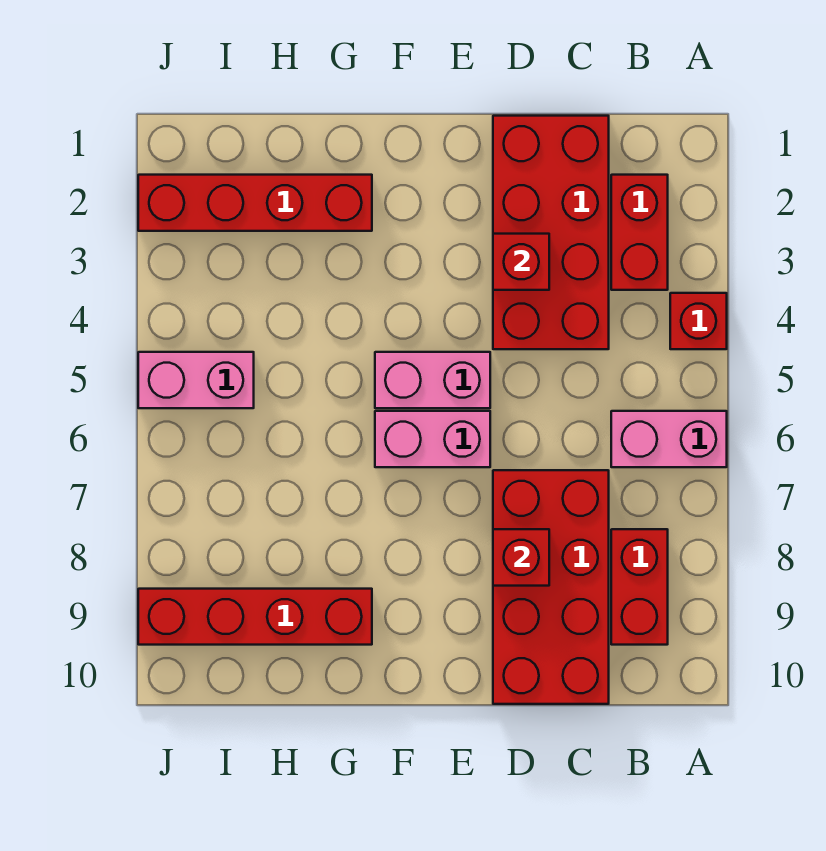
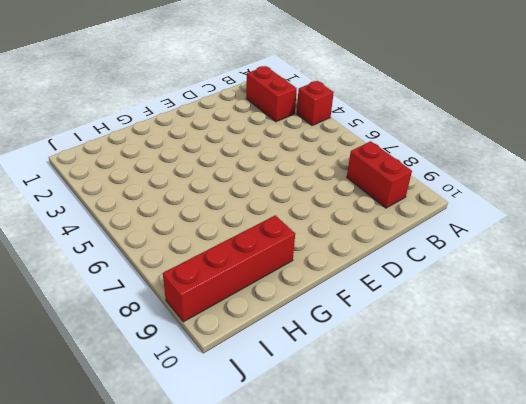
none -> pink brick A6:B6 level 1
none -> red brick C1:D4 level 1
none -> red brick C7:D10 level 1

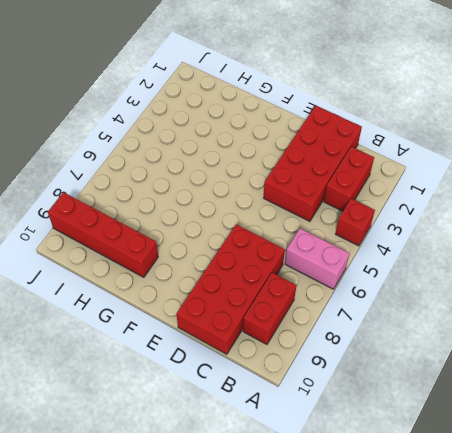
none -> pink brick E5:F5 level 1
none -> pink brick E6:F6 level 1
none -> red brick G2:J2 level 1

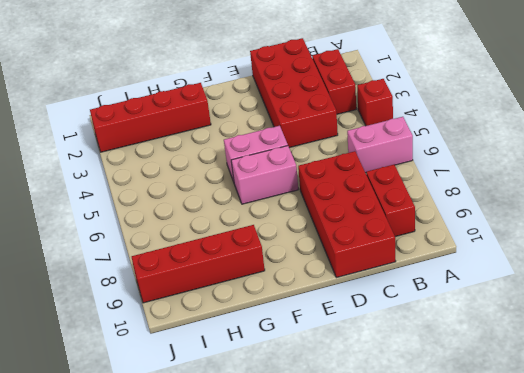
none -> pink brick I5:J5 level 1
none -> red brick D3 level 2
none -> red brick D8 level 2

